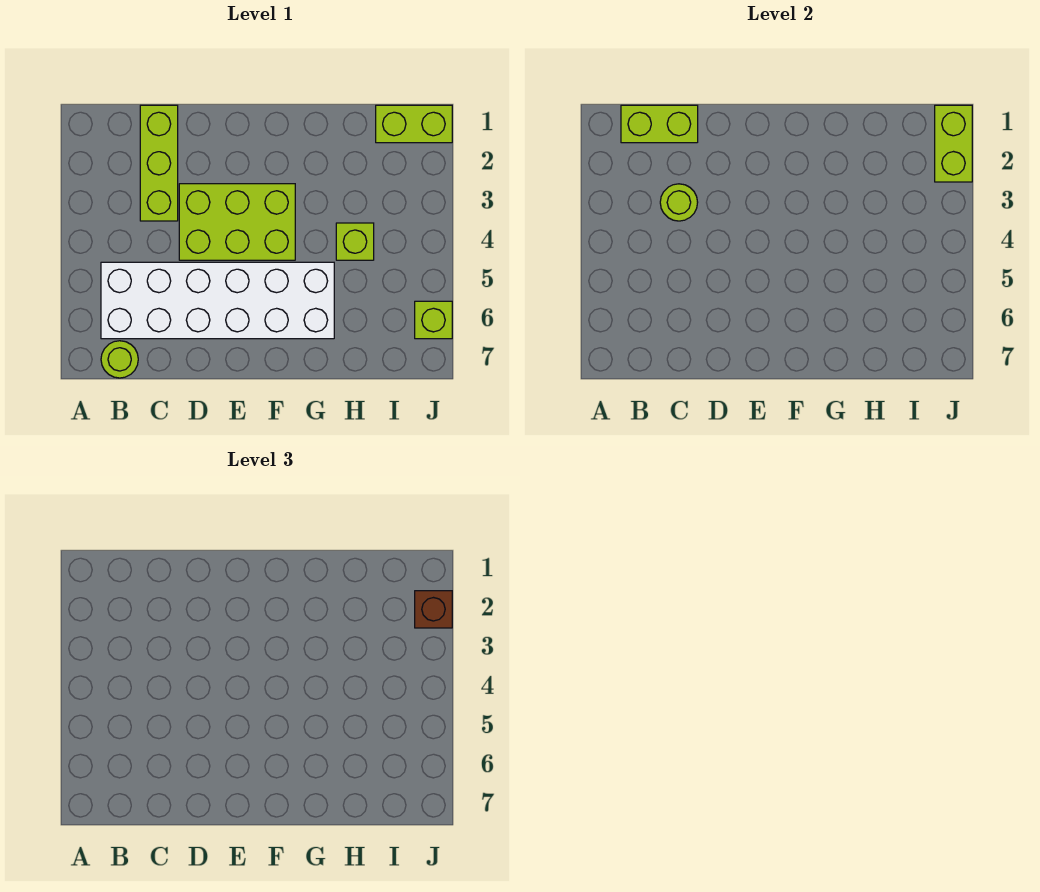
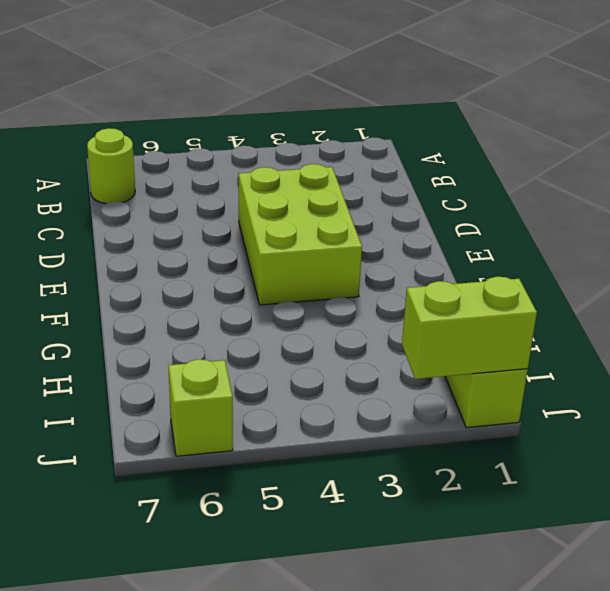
none -> white brick B5:G6 level 1
none -> lime brick C1:C3 level 1

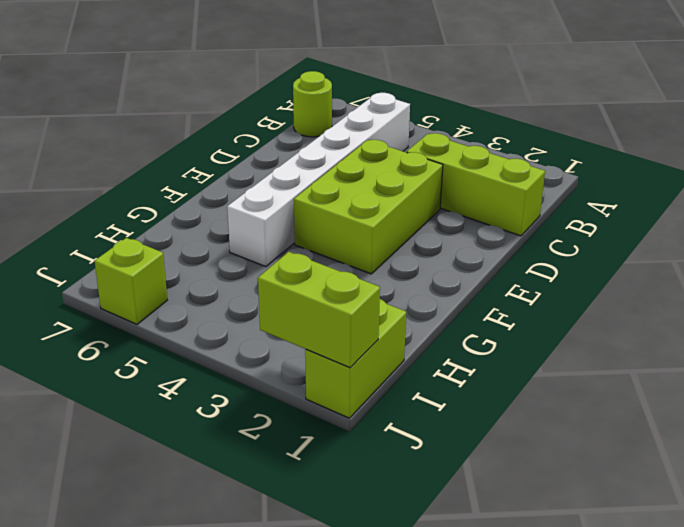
white brick B5:G5 level 1 -> white brick B5:G6 level 1
none -> lime brick H4 level 1
none -> lime brick B1:C1 level 2

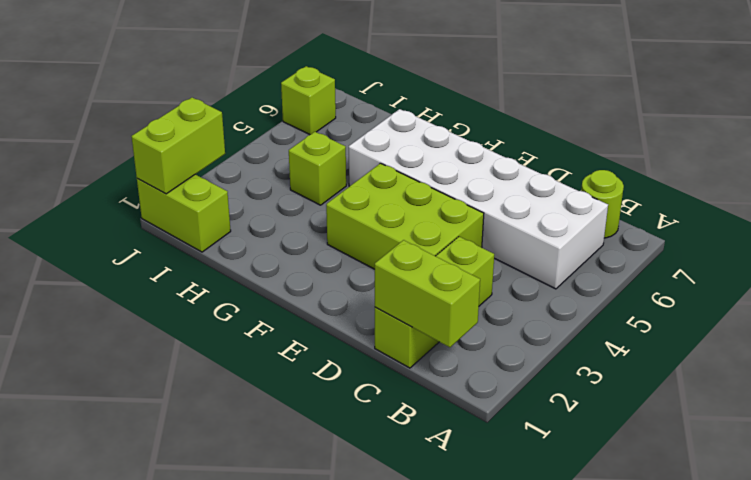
none -> lime round brick C3 level 2
none -> brown brick J2 level 3

